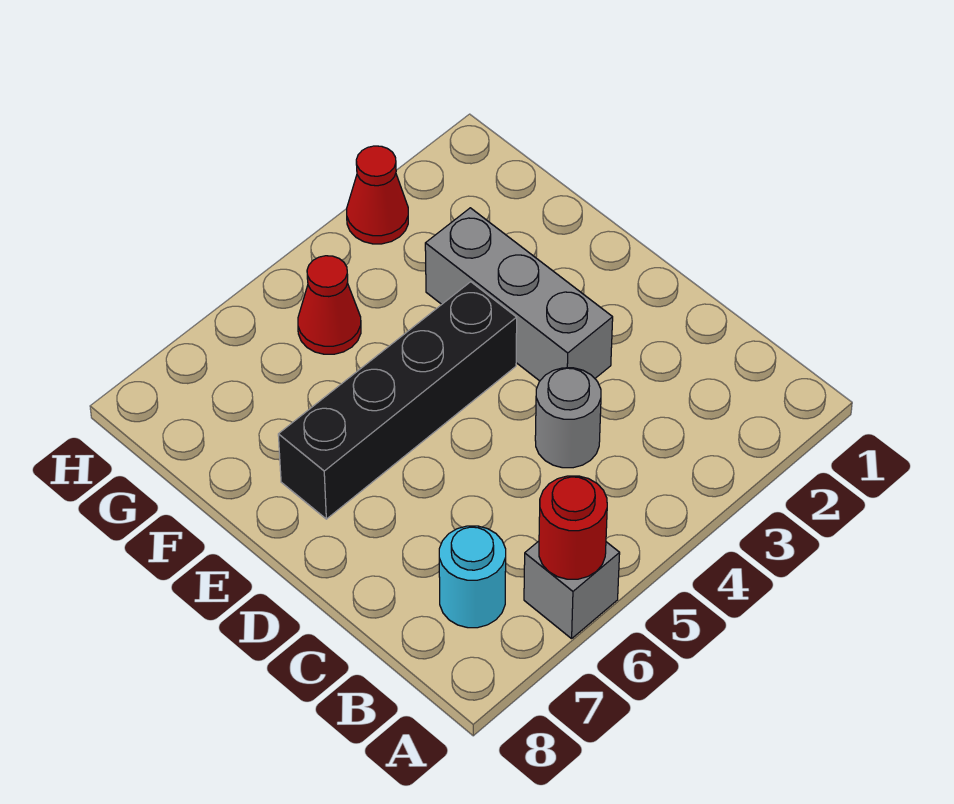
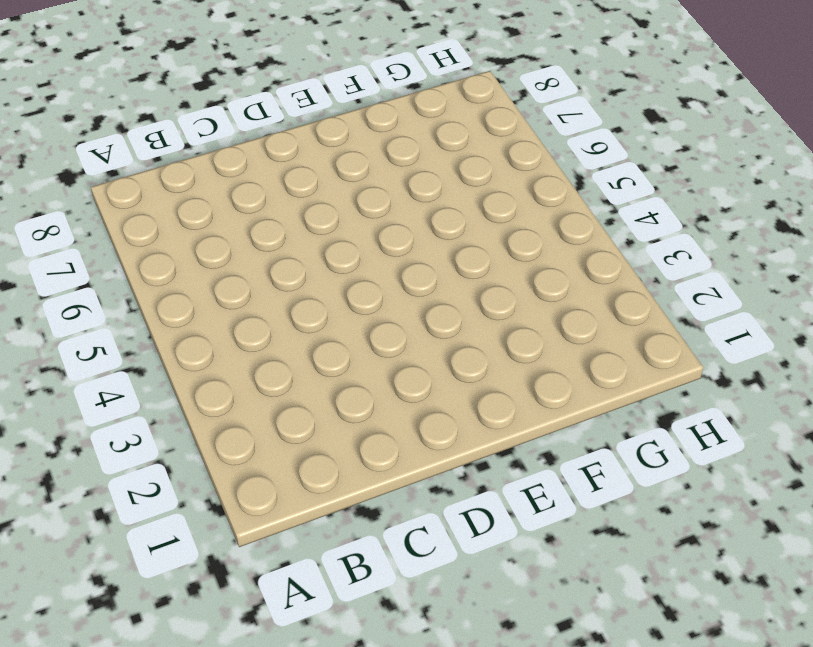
none -> grey brick A6 level 1
none -> cyan round brick B7 level 1

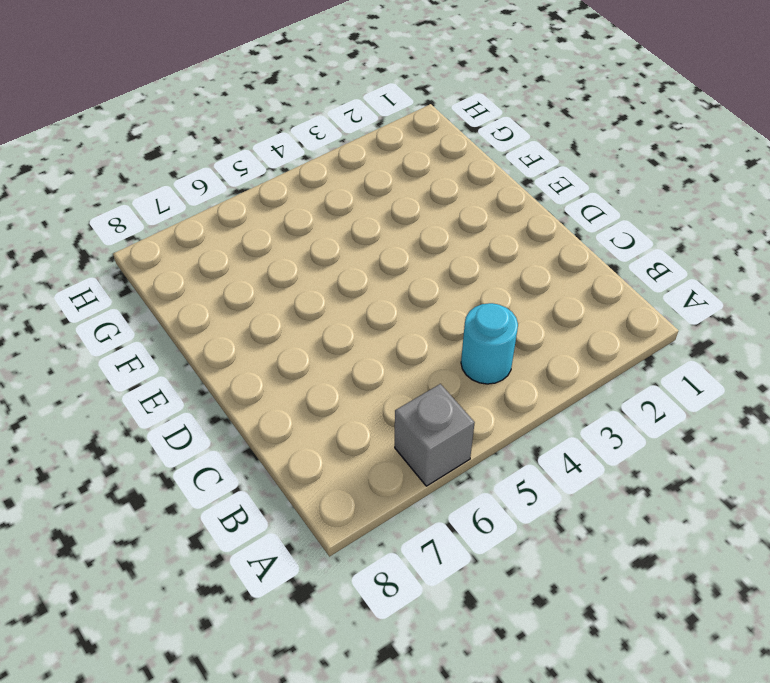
cyan round brick B4 level 1 -> cyan round brick B7 level 1
none -> grey round brick C4 level 1
none -> grey brick D3:F3 level 1

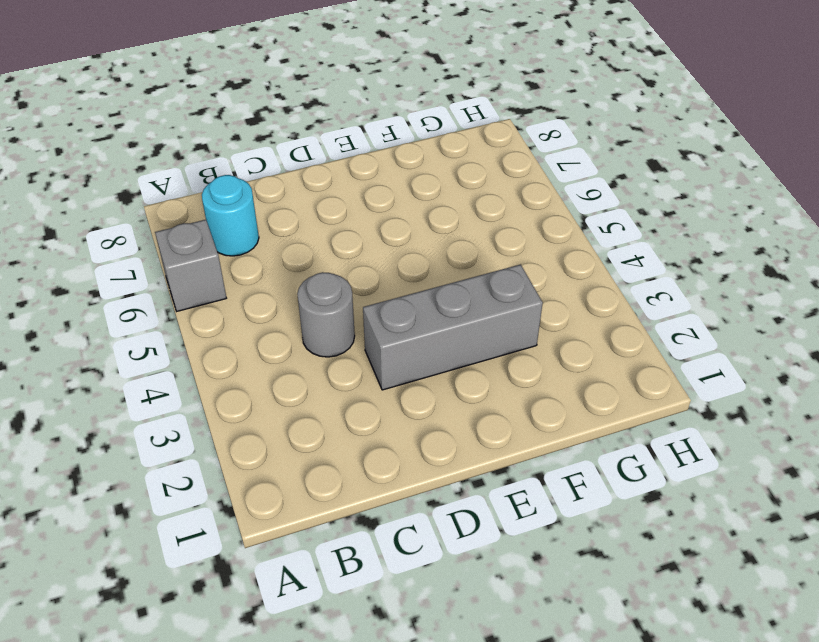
none -> black brick E4:E7 level 1
none -> red cone G5 level 1

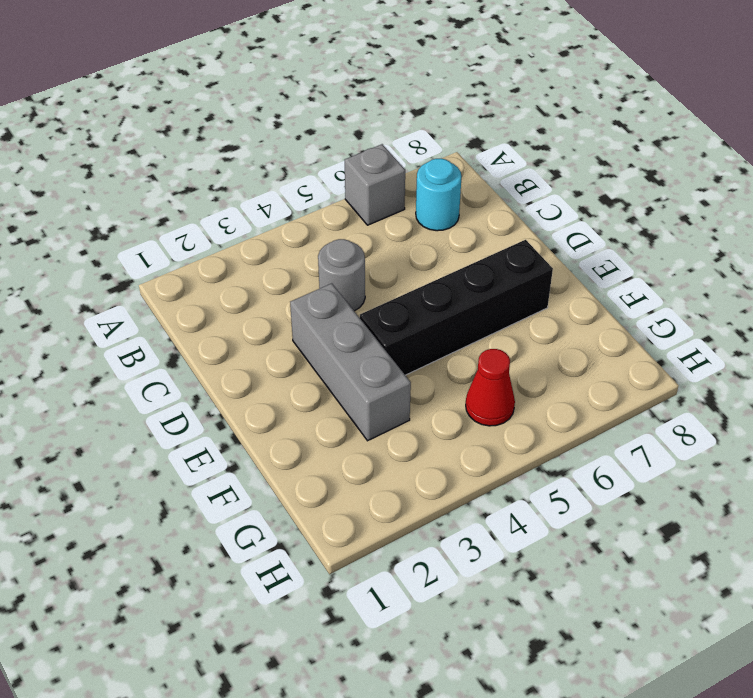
none -> red cone H3 level 1
none -> red round brick A6 level 2

